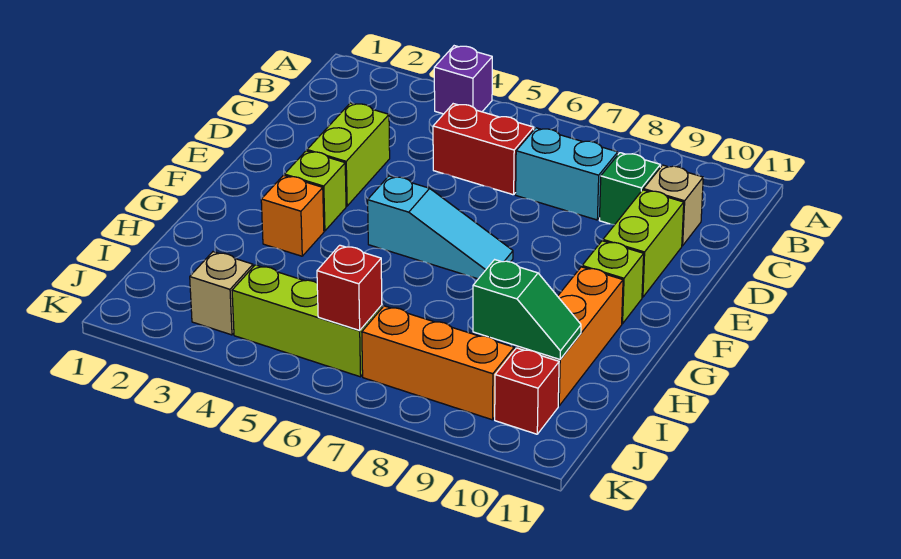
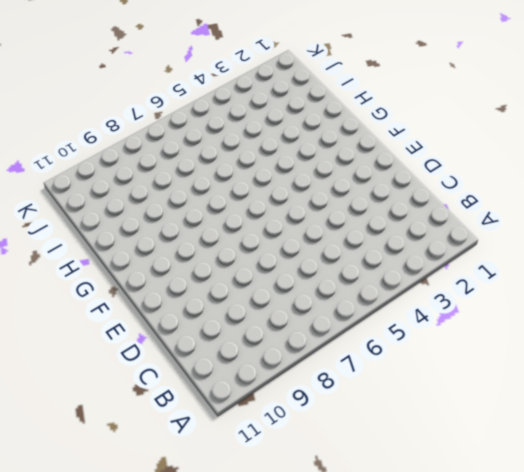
none -> purple brick A4 level 1
none -> red brick C5:C6 level 1
none -> cyan brick C7:C8 level 1

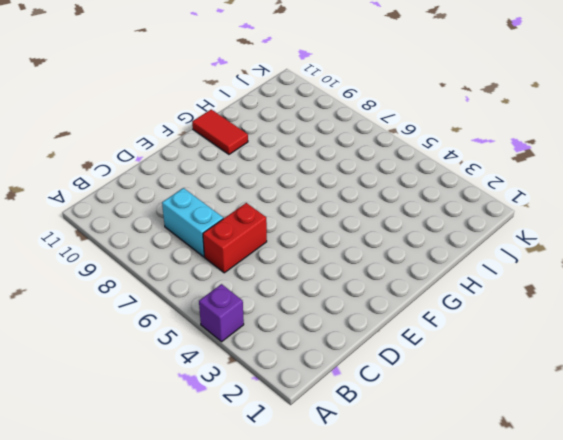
red brick C6:D6 level 1 -> red brick C5:C6 level 1
red tile G10:G11 level 1 -> orange brick G10:I10 level 1
none -> green brick C9 level 1
none -> tan brick C10 level 1
none -> lime brick D3:E3 level 1

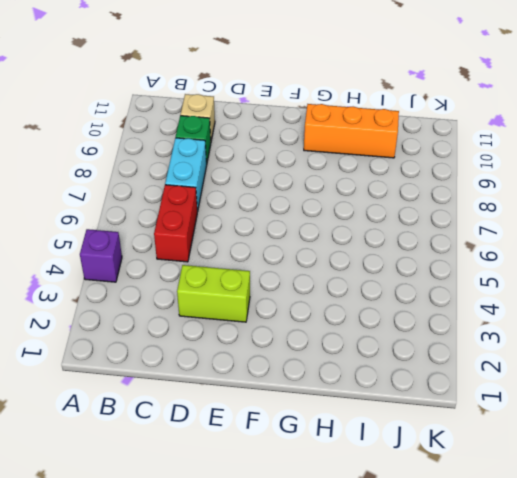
none -> lime brick D10:E10 level 1
none -> lime brick F3 level 1
none -> cyan slope F5:F7 level 1 top 5

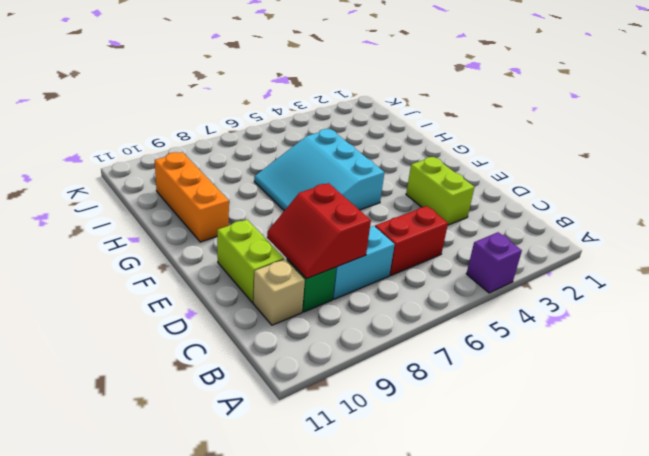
red slope C8:D9 level 2 top 8 -> none
cyan slope F5:H7 level 1 top 5 -> cyan slope F5:F7 level 1 top 5
none -> lime brick F3 level 1
none -> lime brick F10 level 1
none -> orange brick G3 level 1

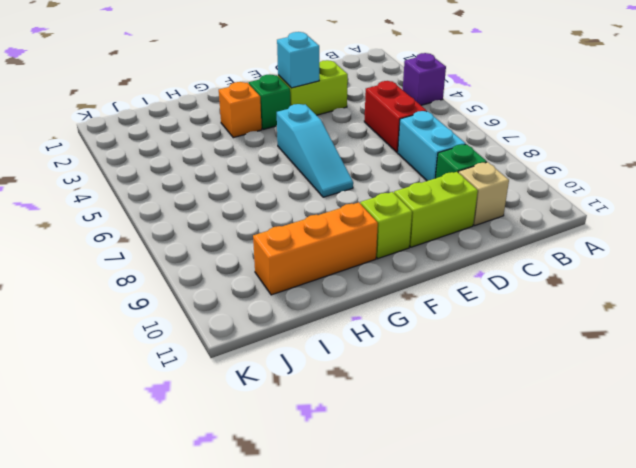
cyan brick E3 level 2 -> none
green brick F3 level 1 -> lime brick F3 level 1
none -> tan brick J3 level 1
none -> lime brick J4:J6 level 1
none -> orange brick J7:J9 level 1

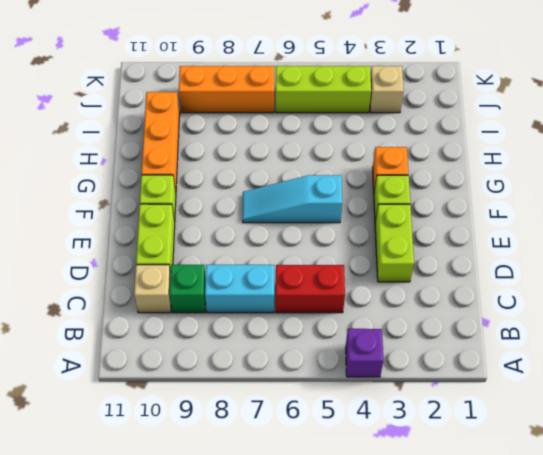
none -> red brick J10 level 1
none -> green slope I9:I10 level 2 top 9
none -> red brick J6 level 2

